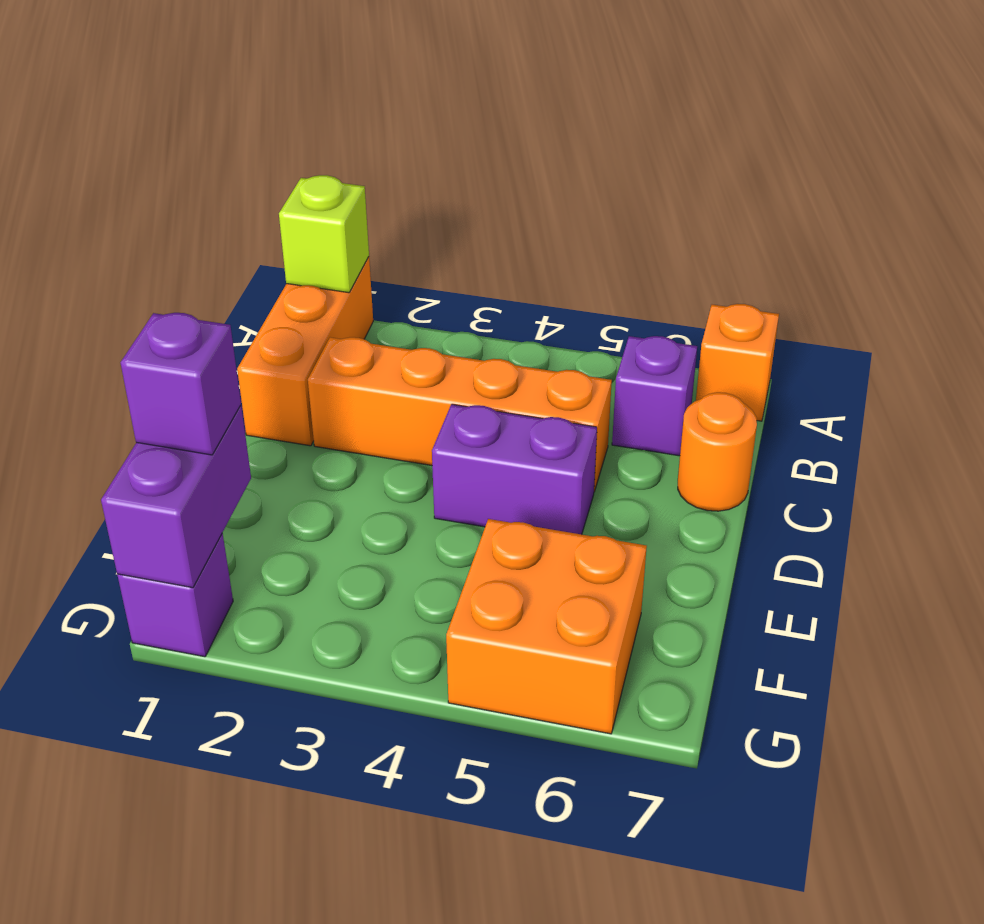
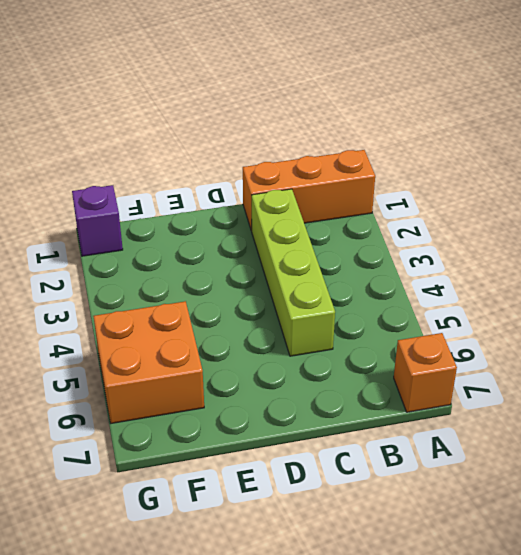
lime brick C2:C5 level 1 -> orange brick C2:C5 level 1
none -> purple brick B6 level 1
none -> orange round brick C7 level 1

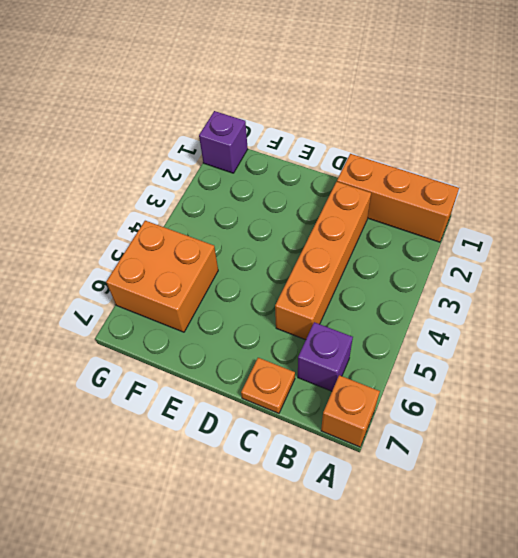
orange plate C7 level 1 -> orange round brick C7 level 1
none -> purple brick D4:D5 level 1
none -> lime brick A1 level 2

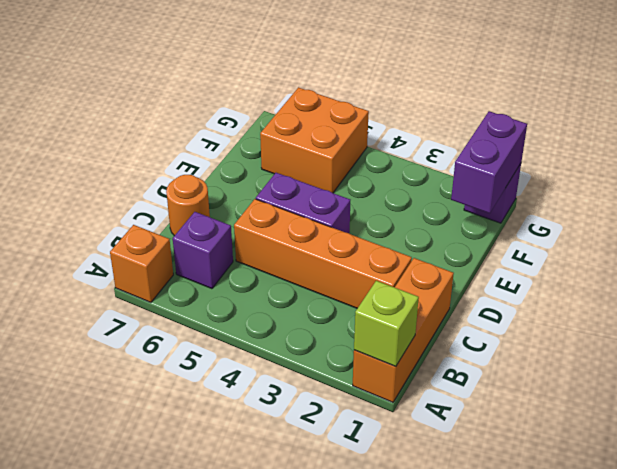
none -> purple brick F1 level 3

